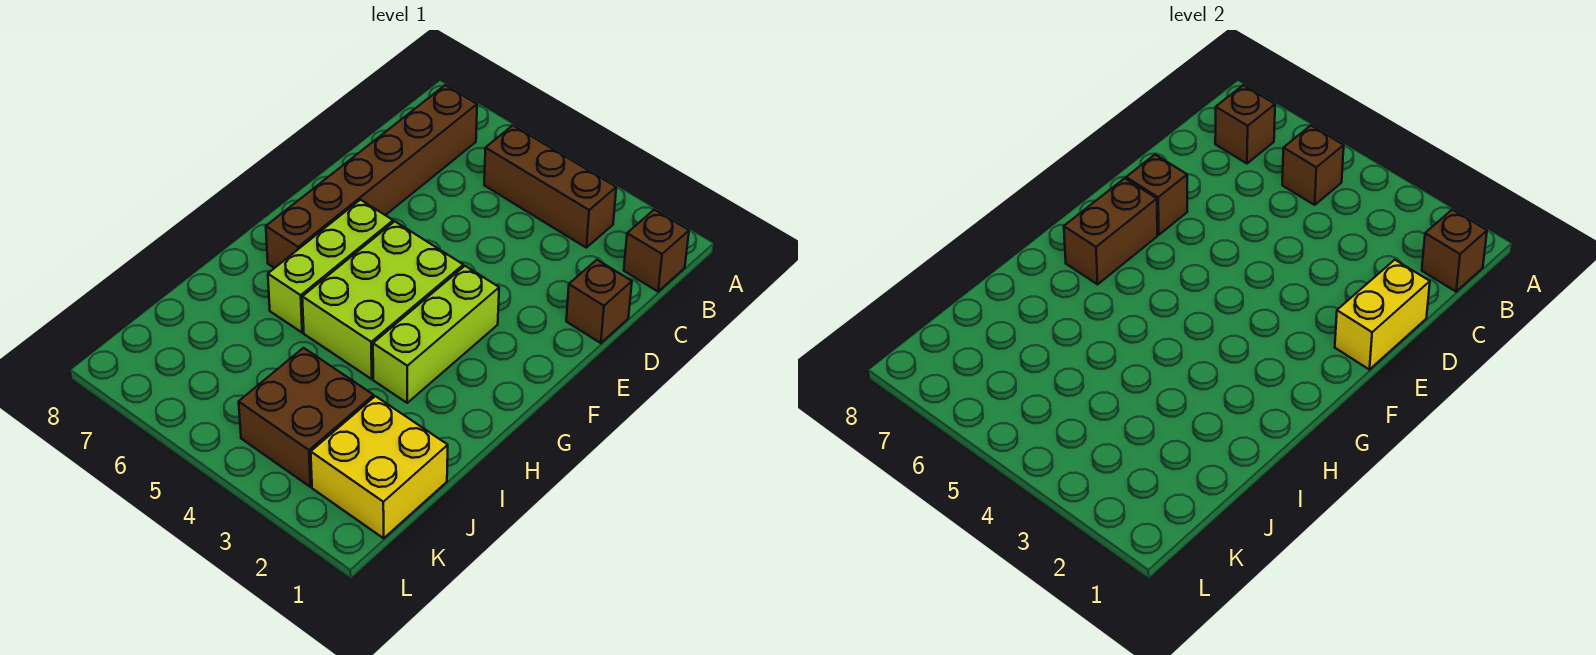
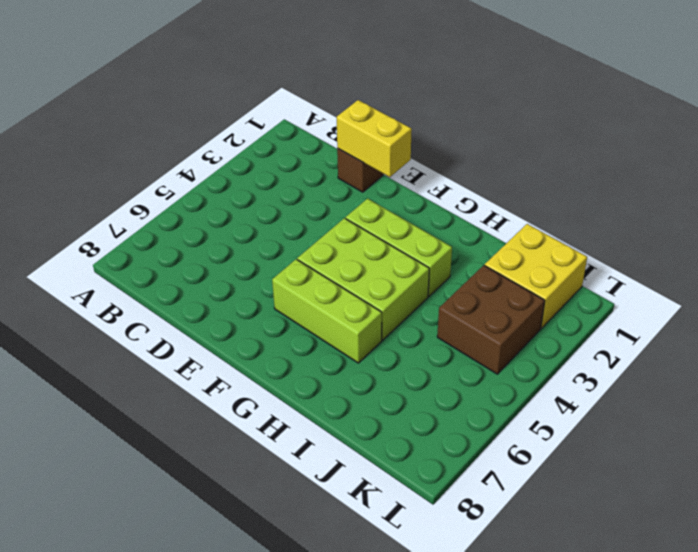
none -> brown brick B1 level 1
none -> brown brick B3:B5 level 1
none -> brown brick B7:G7 level 1

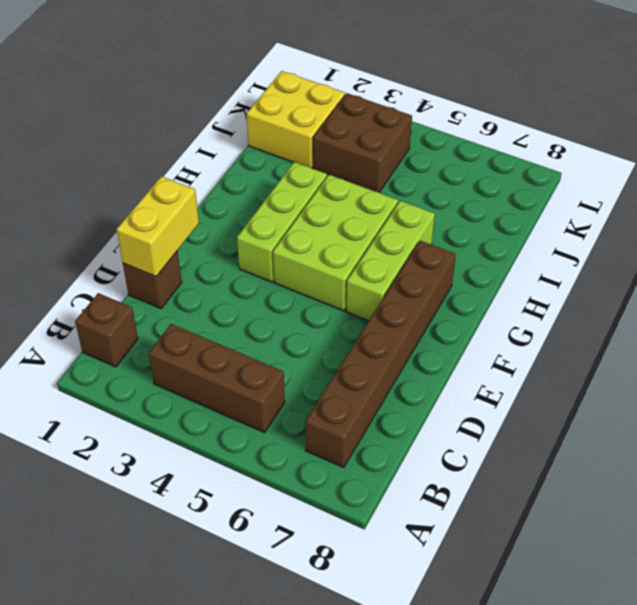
none -> brown brick B1 level 2
none -> brown brick B5 level 2
none -> brown brick B7 level 2

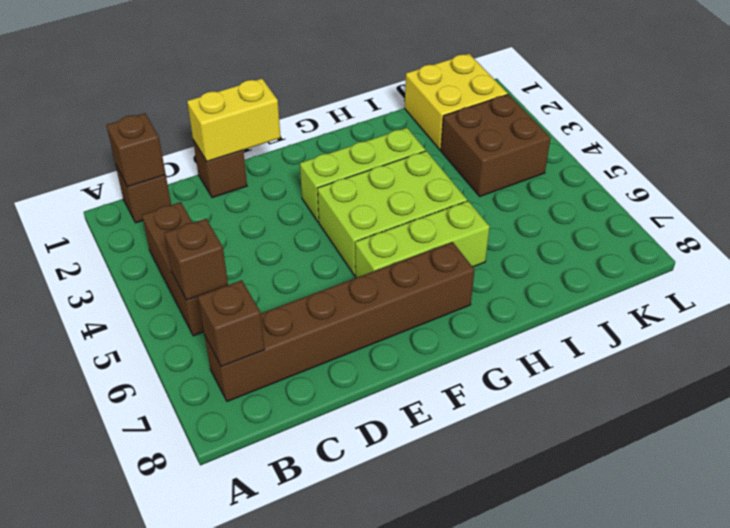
none -> brown brick E7 level 2
none -> brown brick F7:G7 level 2

